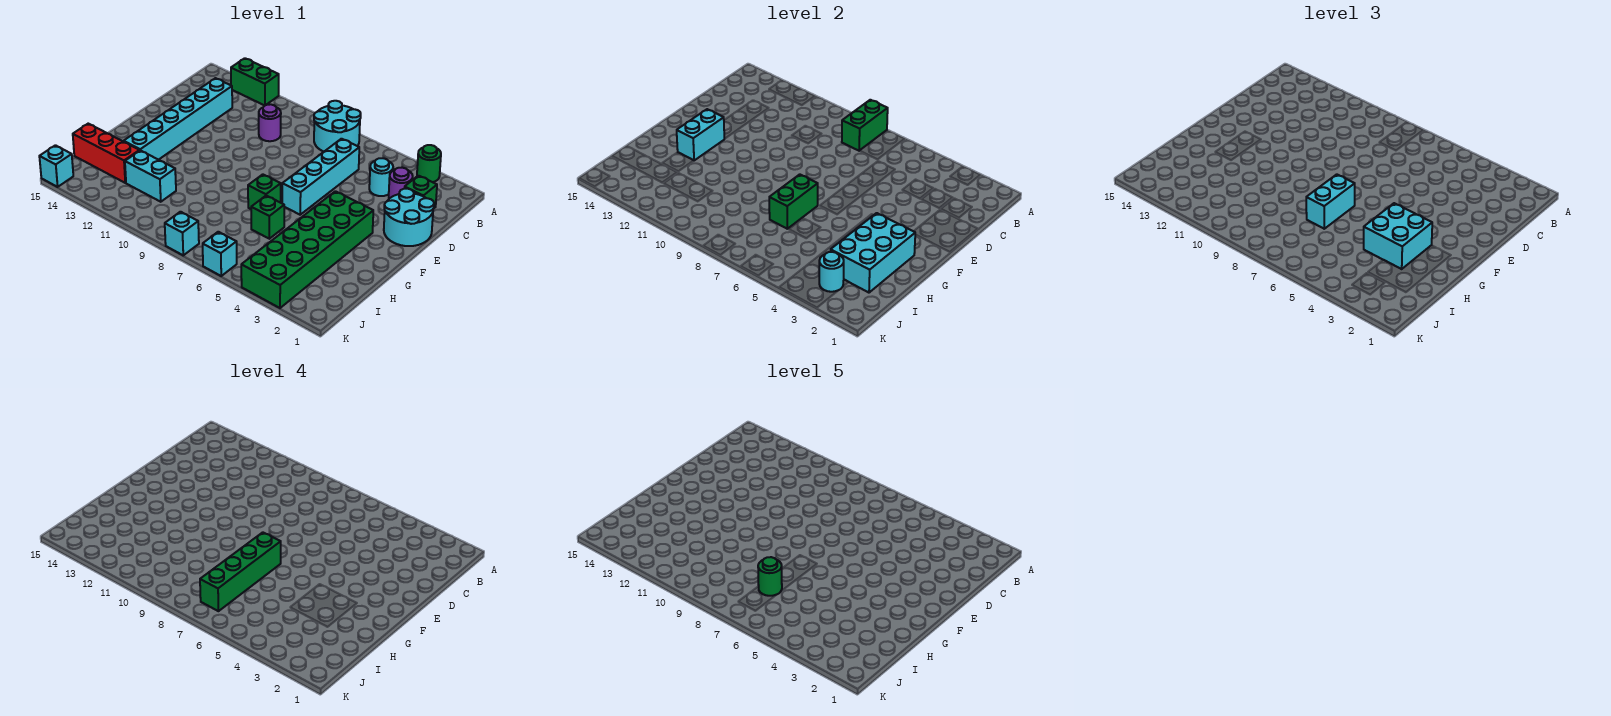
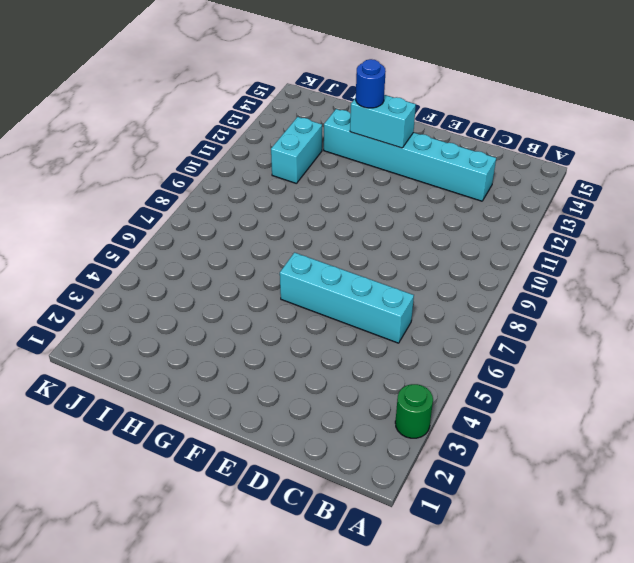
blue round brick G13 level 3 -> none
none -> cyan round brick A7:B8 level 1
none -> green brick A12:A13 level 1
none -> green brick C2 level 1

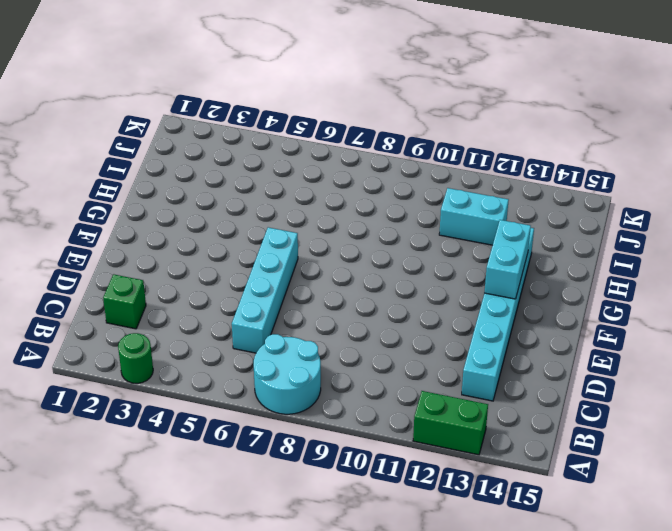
none -> purple round brick C3 level 1
none -> cyan round brick C4 level 1
none -> purple round brick C10 level 1

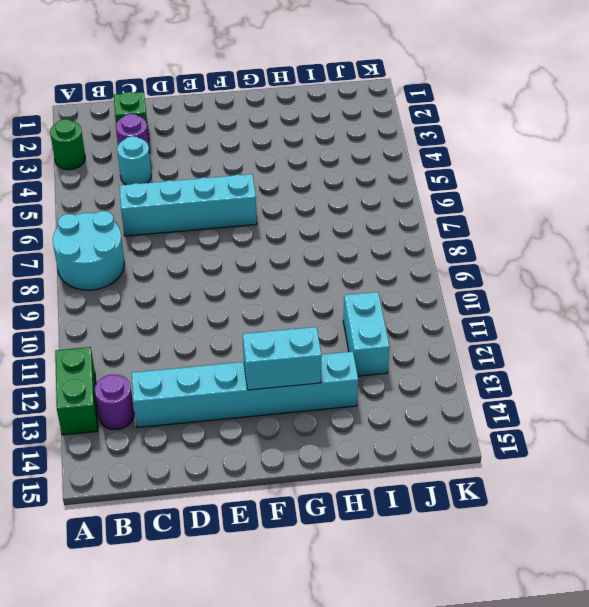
purple round brick B13 level 1 -> purple round brick C10 level 1
none -> cyan round brick D1:E2 level 1
none -> green brick F3:K4 level 1
none -> green brick G7 level 1

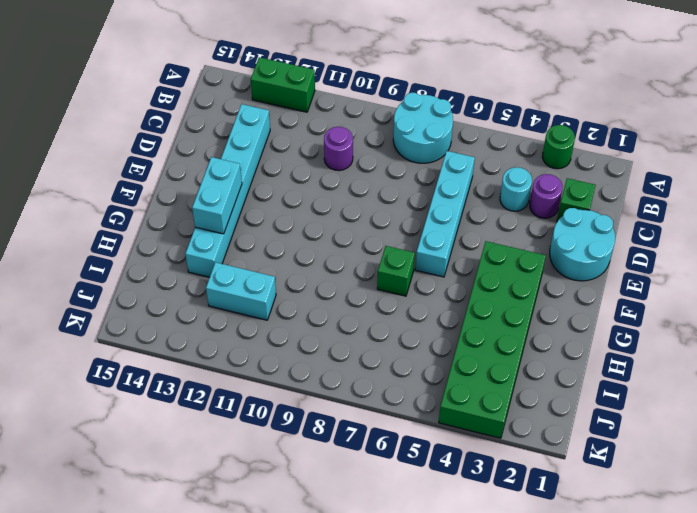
none -> green brick H6 level 1
none -> red brick I13:I15 level 1
none -> cyan brick K6 level 1

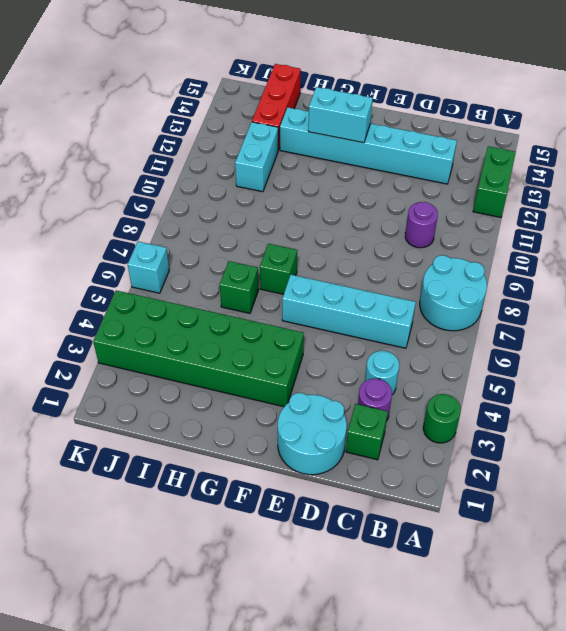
none -> cyan brick K8 level 1
none -> cyan brick K15 level 1
none -> green brick A8:B8 level 2

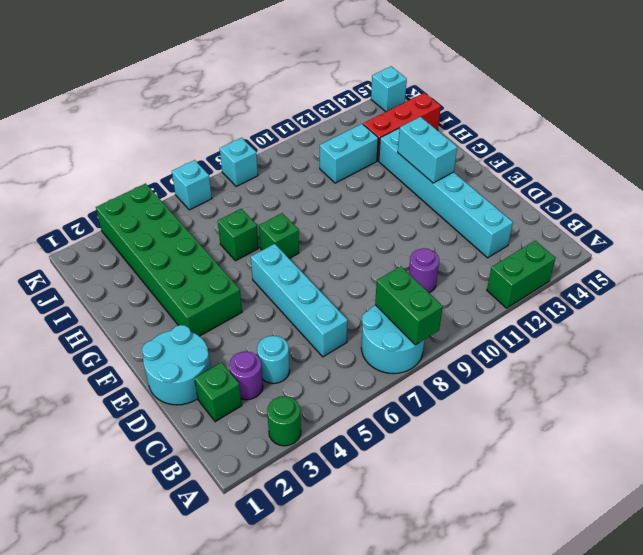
none -> cyan brick G2:I3 level 2
none -> green brick G7:H7 level 2
none -> cyan round brick J3 level 2

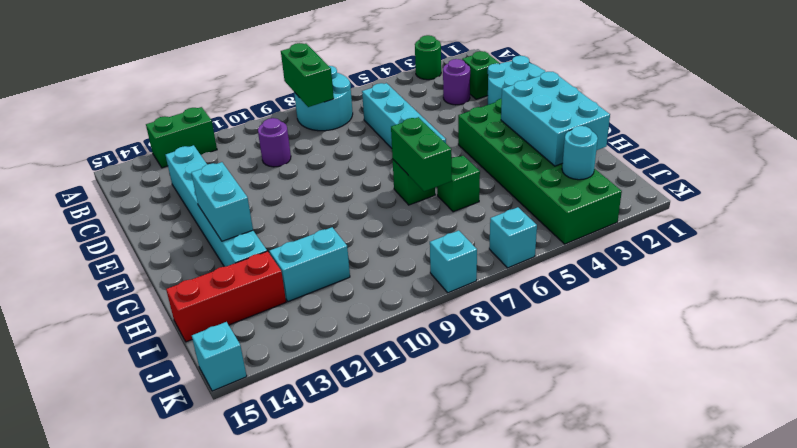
none -> cyan round brick C4 level 1
none -> cyan brick G3:H4 level 3
none -> cyan brick G7:H7 level 3

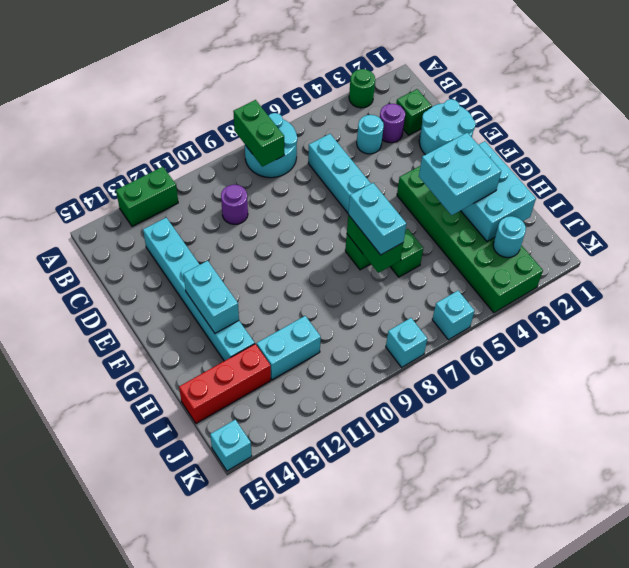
none -> green brick G7:J7 level 4
none -> green round brick I7 level 5

